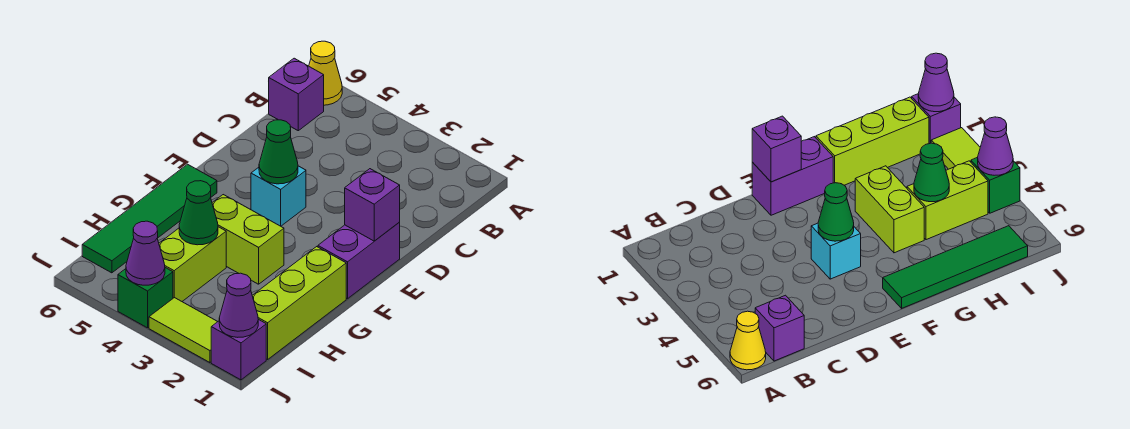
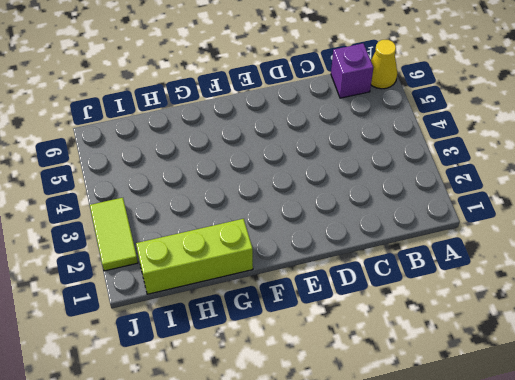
none -> purple brick E1:F1 level 1
none -> cyan brick E4 level 1
none -> green tile F6:I6 level 1

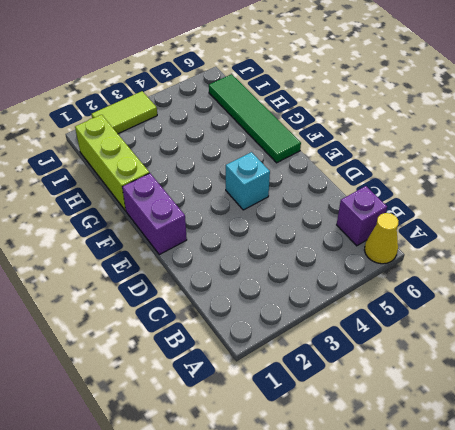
none -> lime brick G3:G4 level 1
none -> lime brick H4:I4 level 1
none -> purple brick J1 level 1

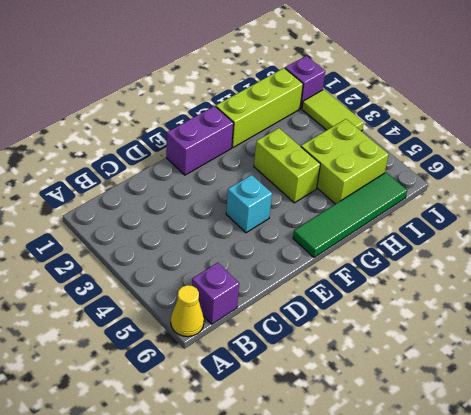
lime brick H4:I5 level 1 -> lime brick H4:I4 level 1
none -> green brick J4 level 1
none -> purple brick E1 level 2
none -> green cone E4 level 2

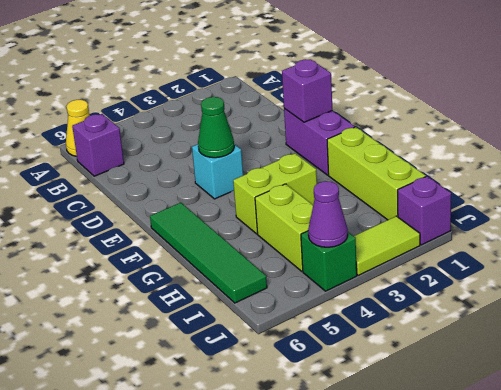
none -> green cone H4 level 2
none -> purple cone J1 level 2

